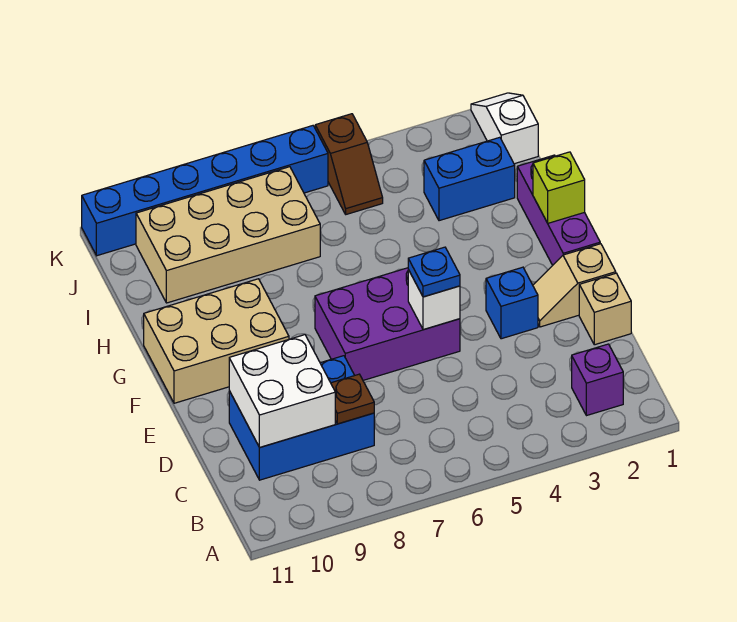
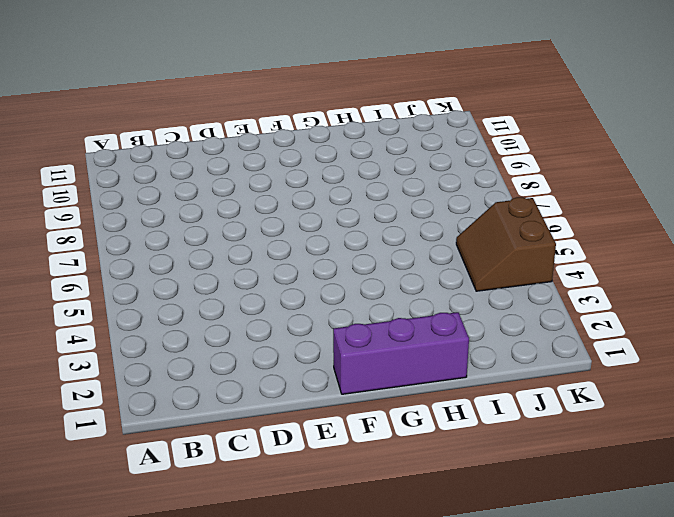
brown slope J4:K5 level 1 top K -> brown slope J5:K5 level 1 top K
none -> purple brick B2 level 1
none -> blue brick C8:D10 level 1
none -> tan brick D1 level 1

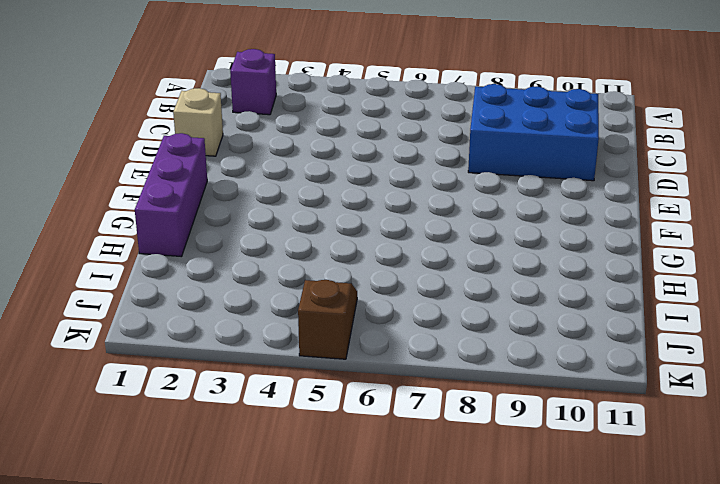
none -> tan slope E1:E2 level 1 top 1
none -> blue brick E3 level 1
none -> purple brick E5:F7 level 1

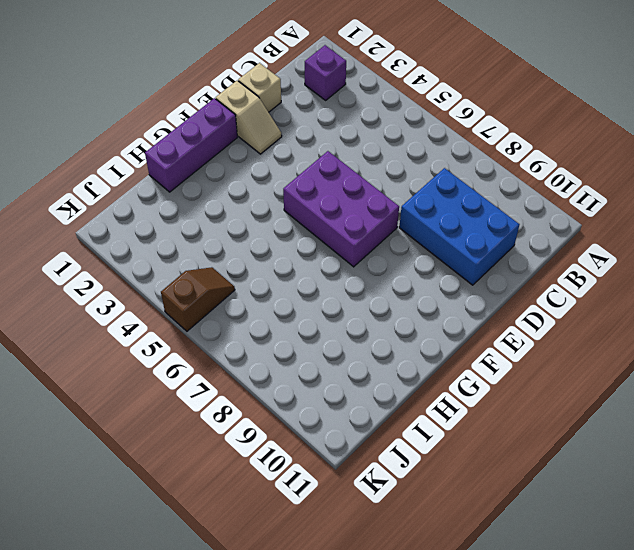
none -> blue brick E3 level 1
none -> tan brick F9:G11 level 1
none -> blue brick I2:I3 level 1

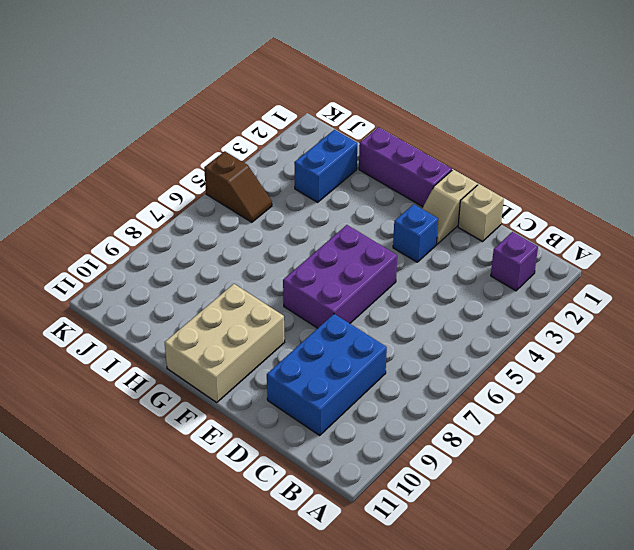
none -> tan brick I7:J10 level 1
none -> white slope J1:K1 level 1 top J
none -> blue brick K6:K11 level 1

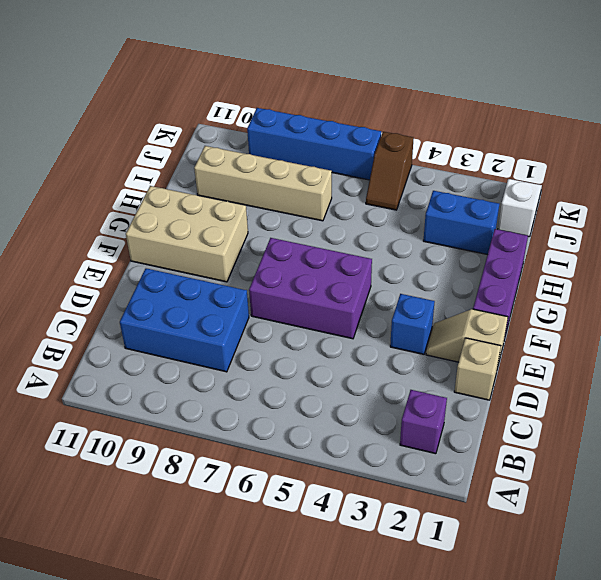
tan brick I7:I10 level 1 -> tan brick I7:J10 level 1
blue brick K6:K9 level 1 -> blue brick K6:K11 level 1
none -> brown plate C8 level 2
none -> white brick C9:D10 level 2
none -> white brick E5 level 2

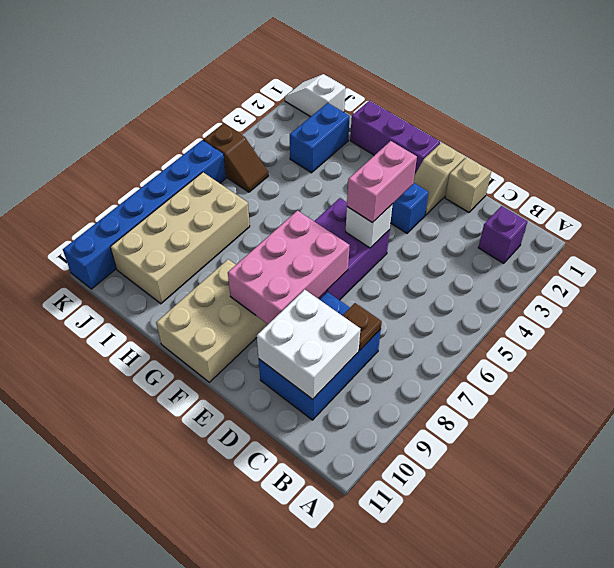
pink brick E4:E5 level 3 -> blue plate E5 level 3
pink brick E7:F9 level 2 -> none
none -> lime brick G1 level 2

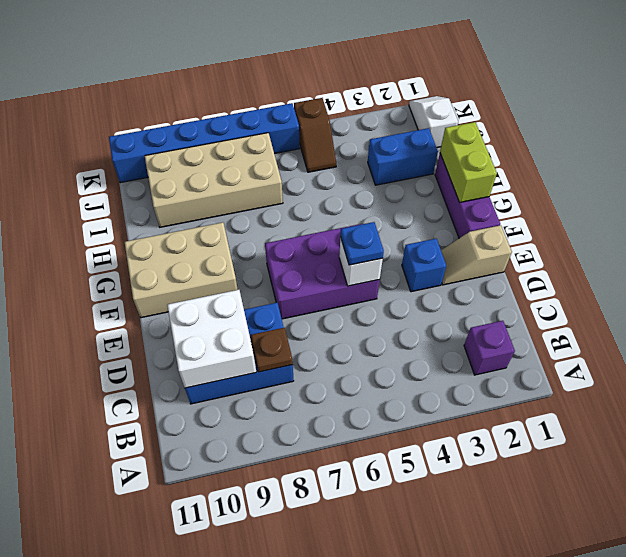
lime brick G1:H1 level 2 -> lime brick G1 level 2
none -> tan brick D1 level 1

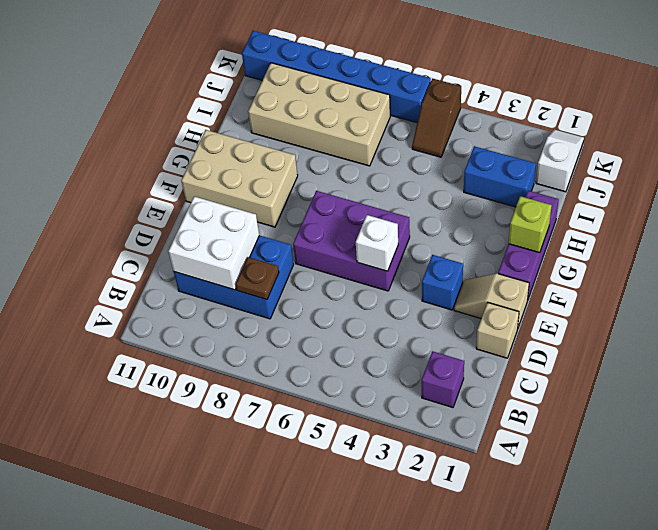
none -> blue plate E5 level 3

